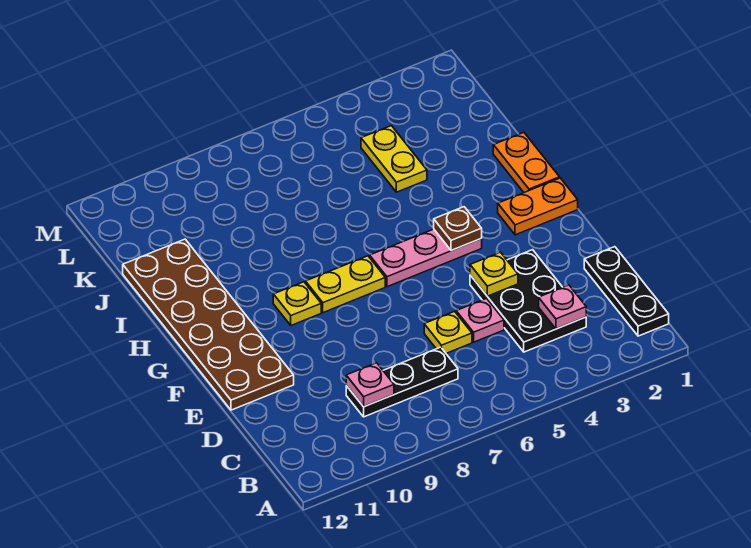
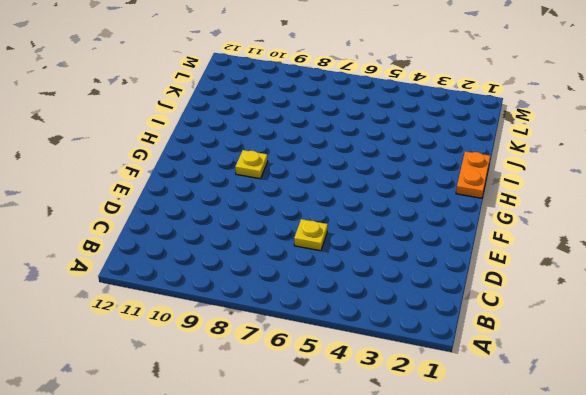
none -> black plate B1:D1 level 1
none -> black plate C3:E4 level 1
none -> black plate C7:C9 level 1

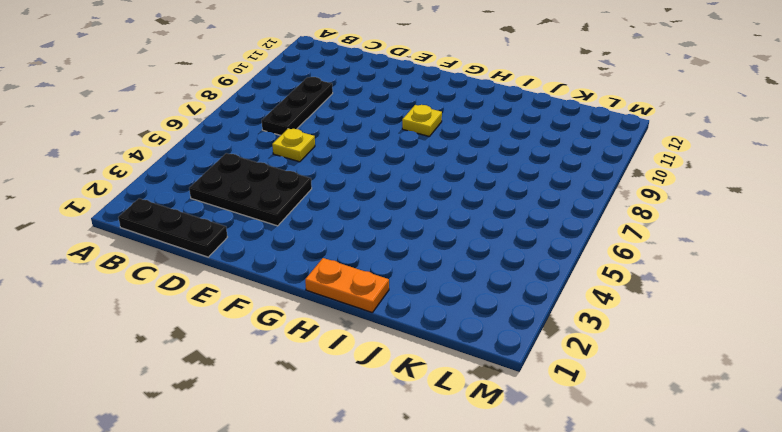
none -> pink plate D5 level 1
none -> brown plate E11:J12 level 1
none -> orange plate G1:G2 level 1

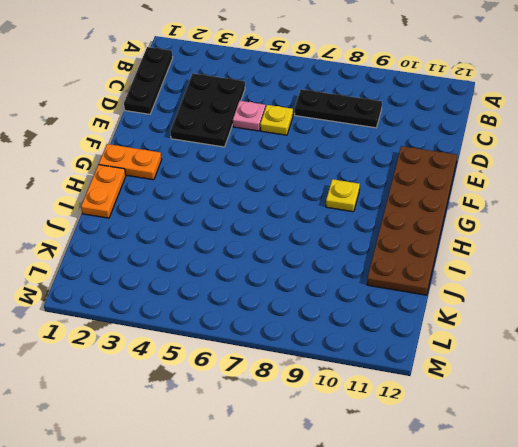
none -> pink plate G4:G6 level 1
none -> yellow plate G7:G8 level 1
none -> yellow plate J4:K4 level 1

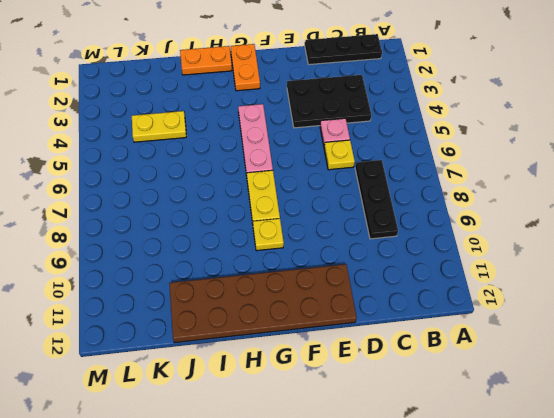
none -> pink plate C3 level 2
none -> pink plate C9 level 2
none -> yellow plate E4 level 2

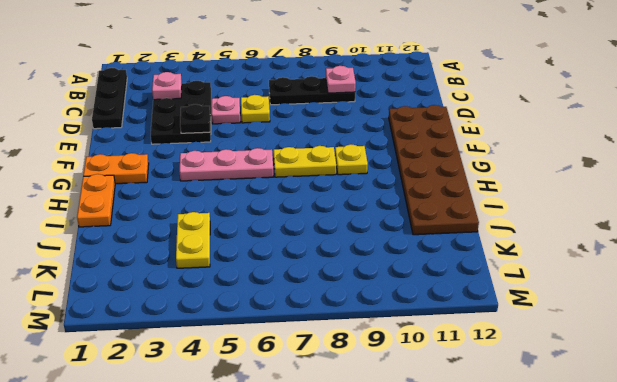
black plate E4 level 2 -> yellow plate E4 level 2
none -> brown plate G4 level 2

